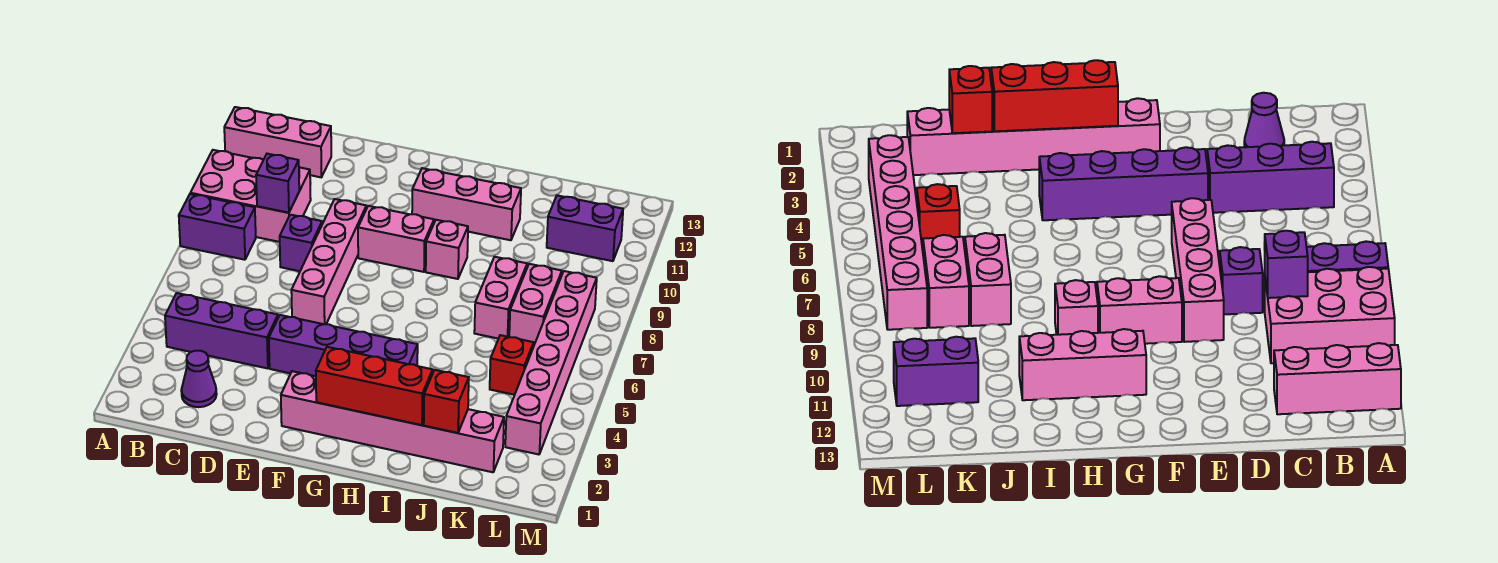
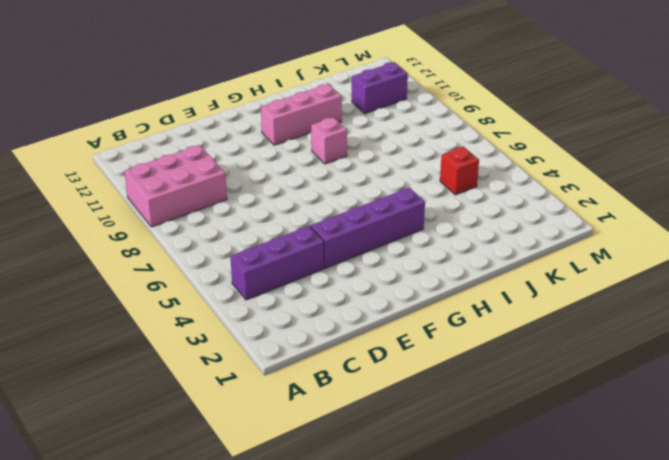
none -> purple brick A8:B8 level 1
none -> pink brick A12:C12 level 1
none -> purple cone C2 level 1

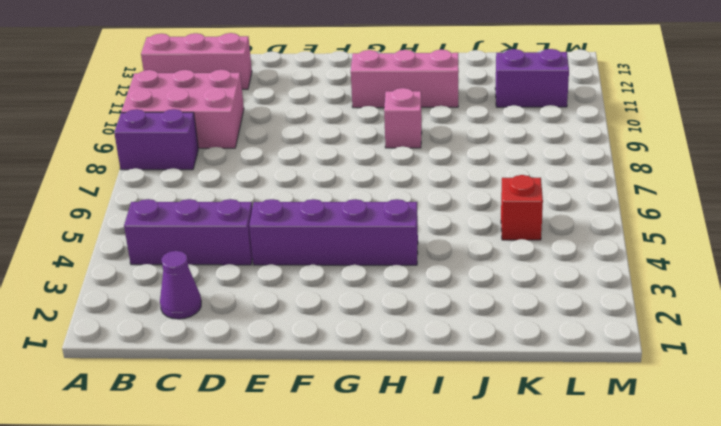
none -> purple brick D8 level 1
none -> pink brick E6:E9 level 1
none -> pink brick F2:K2 level 1

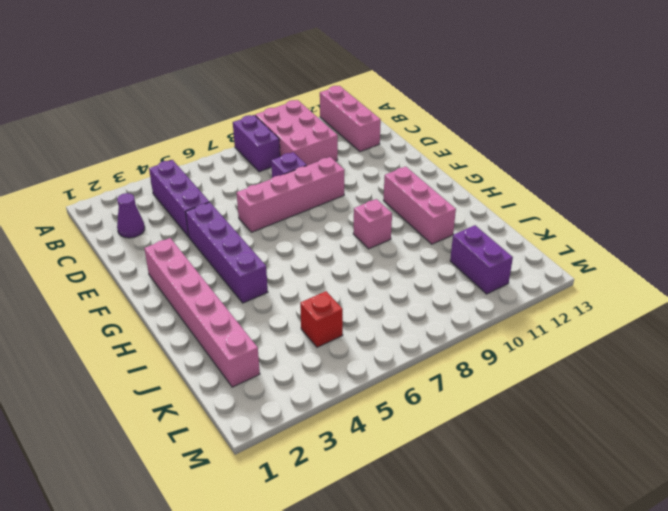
none -> pink brick F9:G9 level 1
none -> pink brick J7:J8 level 1
none -> pink brick K7:K8 level 1

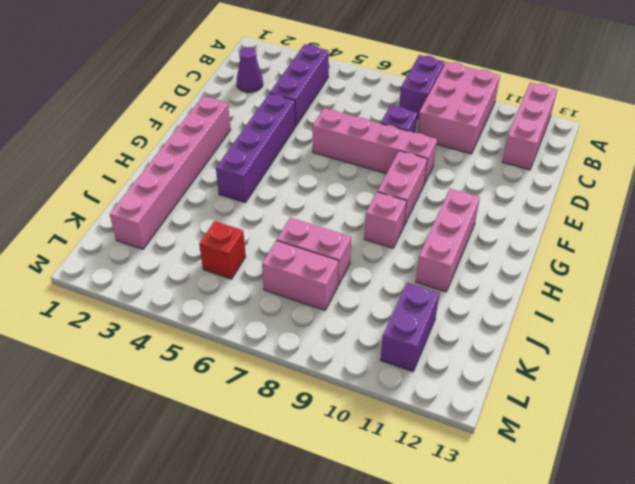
none -> pink brick L3:L8 level 1
none -> purple brick C9 level 2
none -> red brick G2:I2 level 2

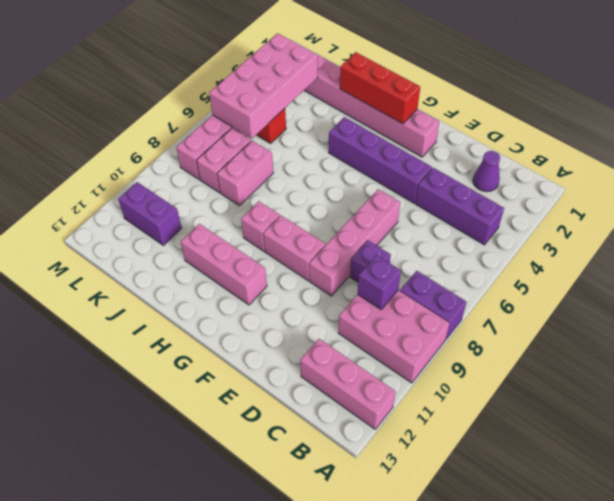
pink brick K3:L6 level 2 -> none
none -> red brick J2 level 2

